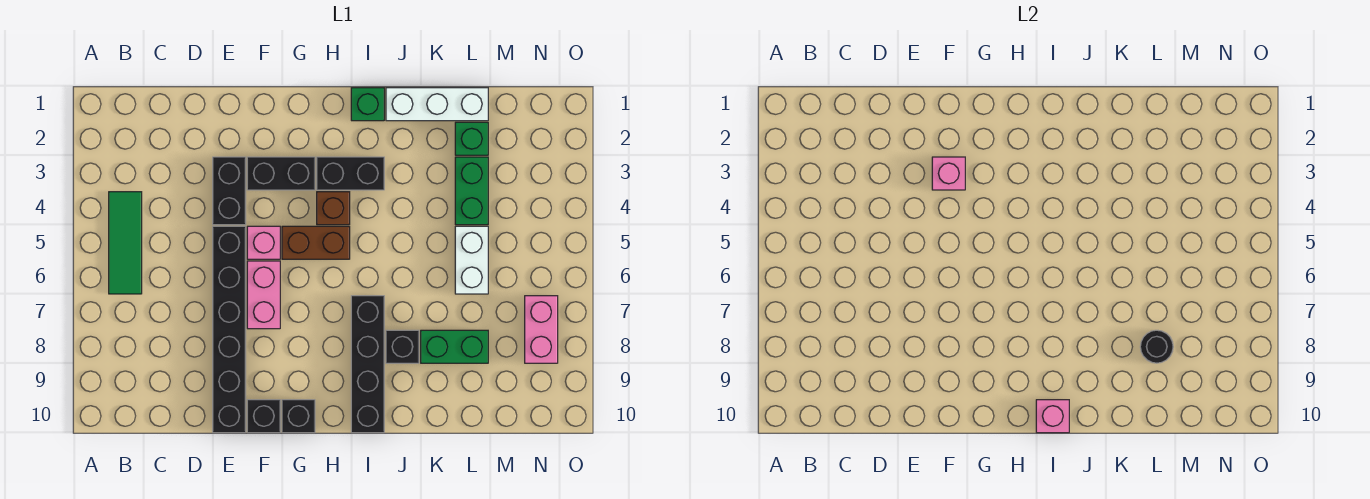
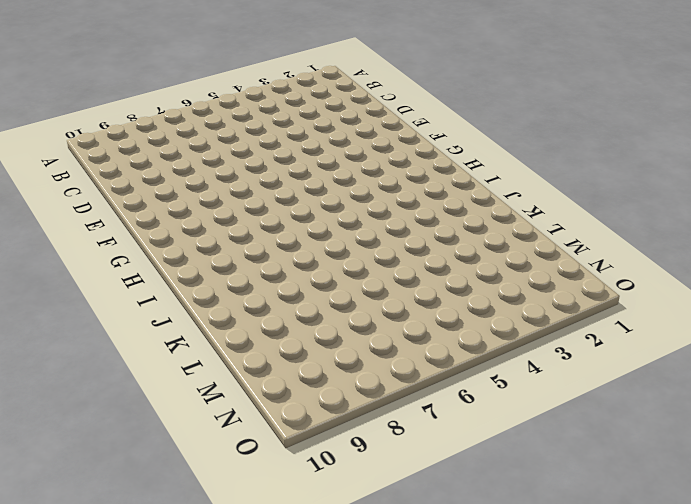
none -> green tile B4:B6 level 1
none -> black brick E3:E4 level 1
none -> black brick E5:E10 level 1

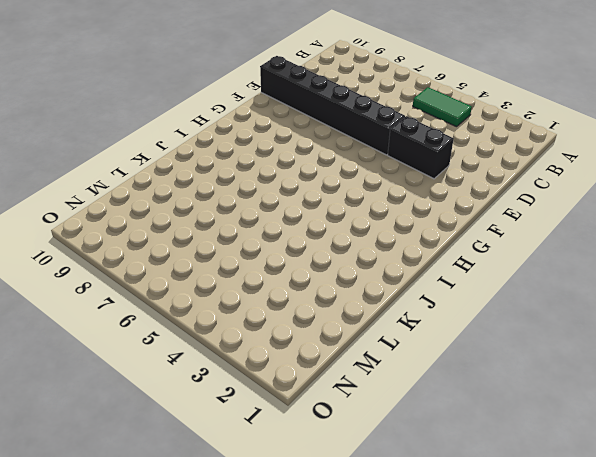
green tile B4:B5 level 1 -> green tile B4:B6 level 1
none -> black brick F3:G3 level 1
none -> pink brick F5 level 1
none -> pink brick F6:F7 level 1

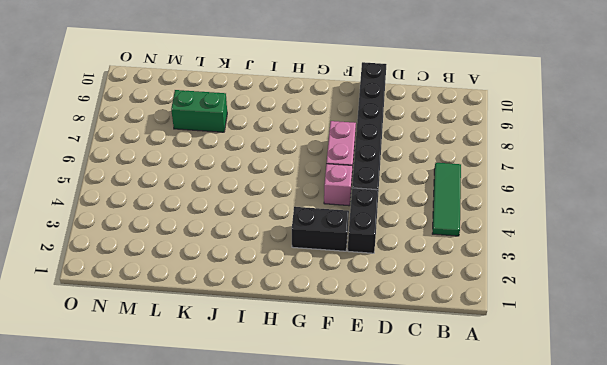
none -> black brick F10 level 1
none -> brown brick G5:H5 level 1
none -> black brick G10 level 1

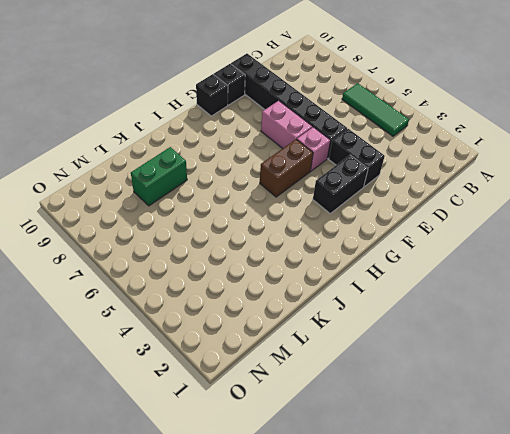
none -> black brick H3:I3 level 1
none -> brown brick H4 level 1
none -> green brick I1 level 1

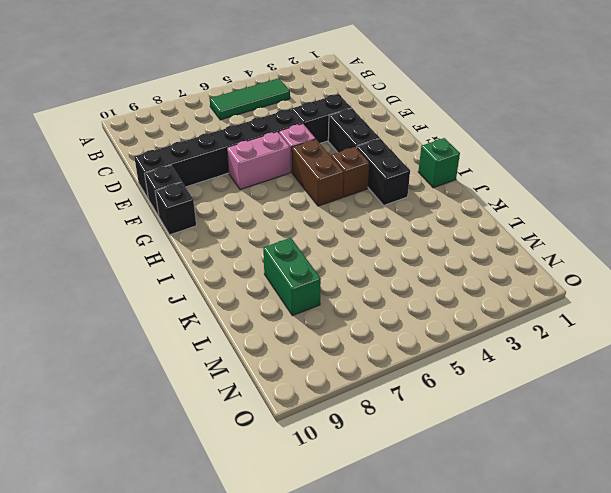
none -> black brick I7:I10 level 1
none -> white brick J1:L1 level 1
none -> black brick J8 level 1

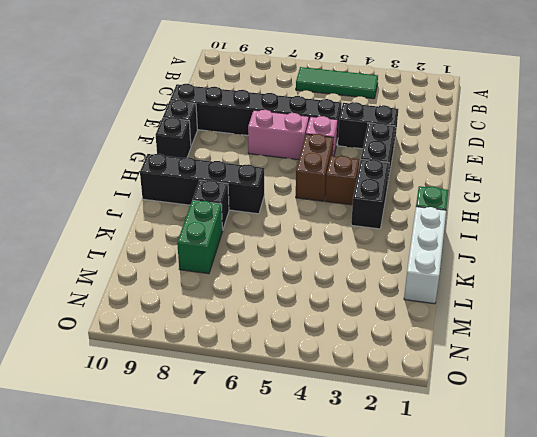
none -> green brick L2 level 1
none -> green brick L3:L4 level 1
none -> white brick L5:L6 level 1

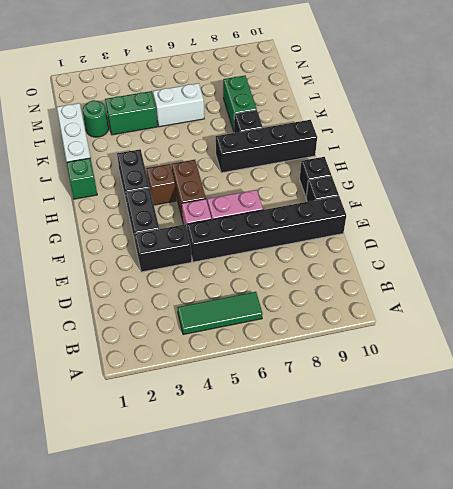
green round brick L2 level 1 -> green brick L2 level 1
none -> pink brick N7:N8 level 1
none -> pink brick F3 level 2
none -> pink brick I10 level 2

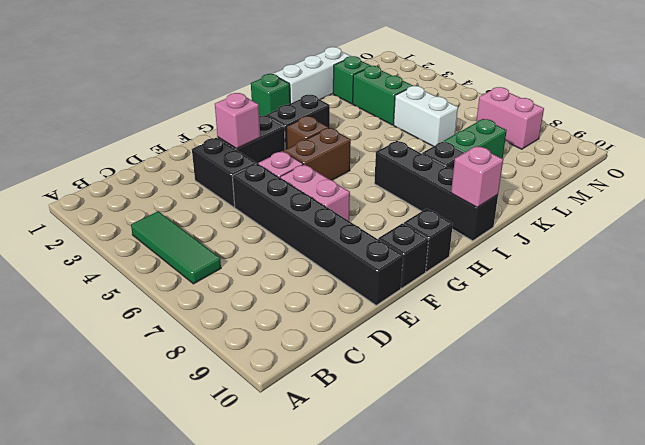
none -> black round brick L8 level 2

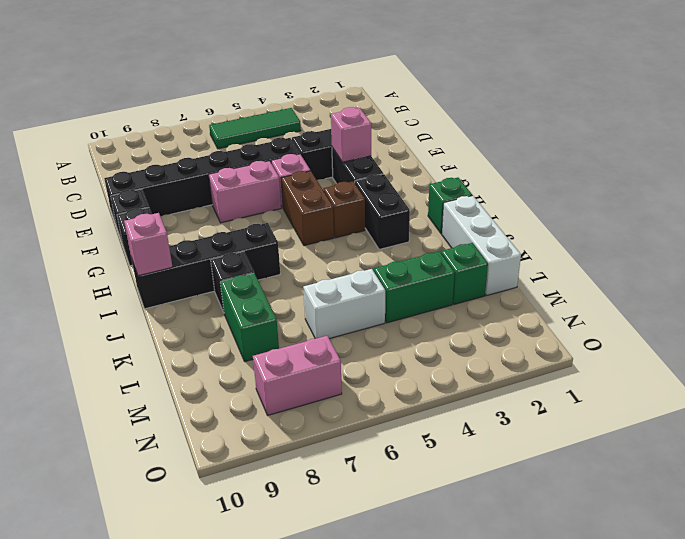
none -> black round brick L8 level 2

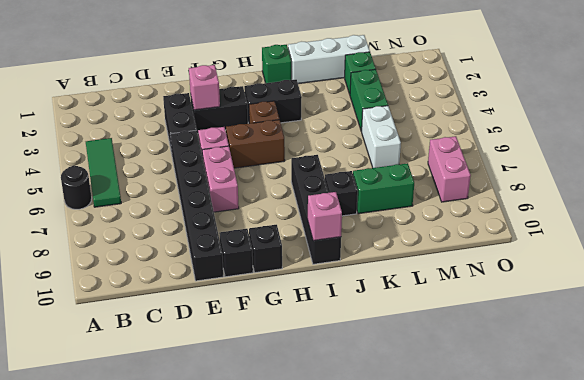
black round brick A6 level 1 -> black round brick L8 level 2

